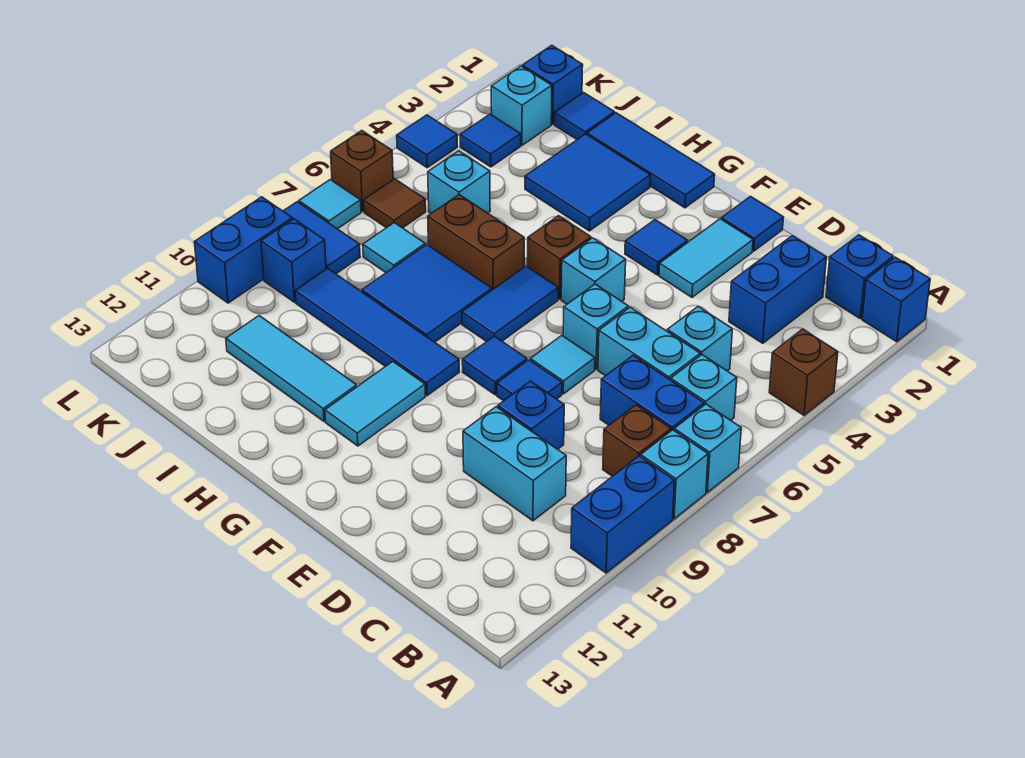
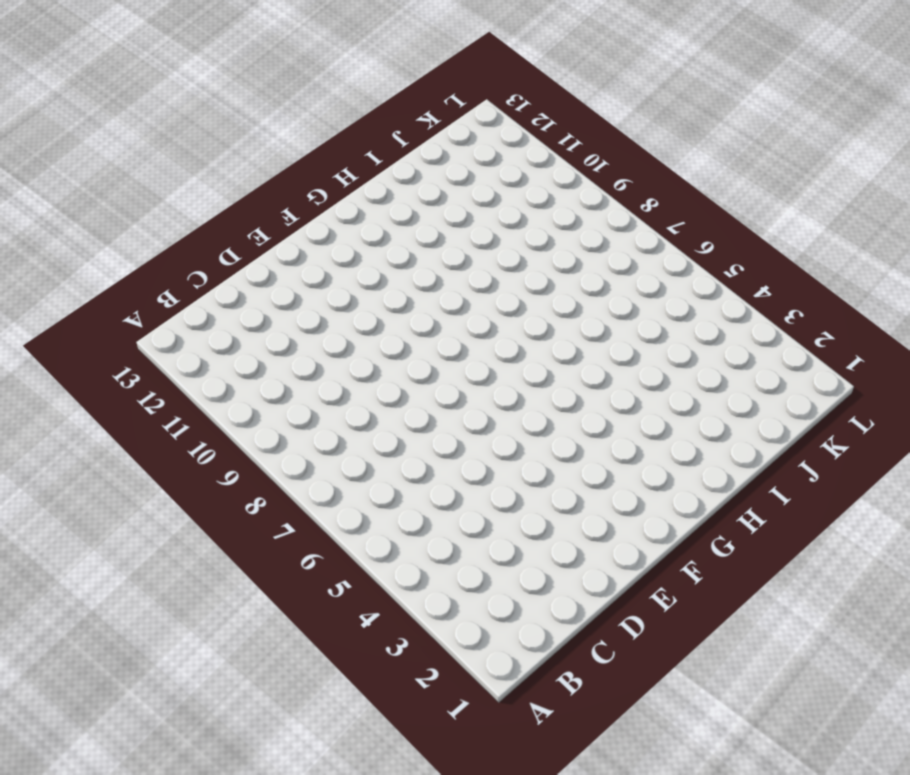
none -> blue brick A1 level 1
none -> brown brick A4 level 1
none -> cyan brick A7 level 1
none -> cyan brick A8 level 1

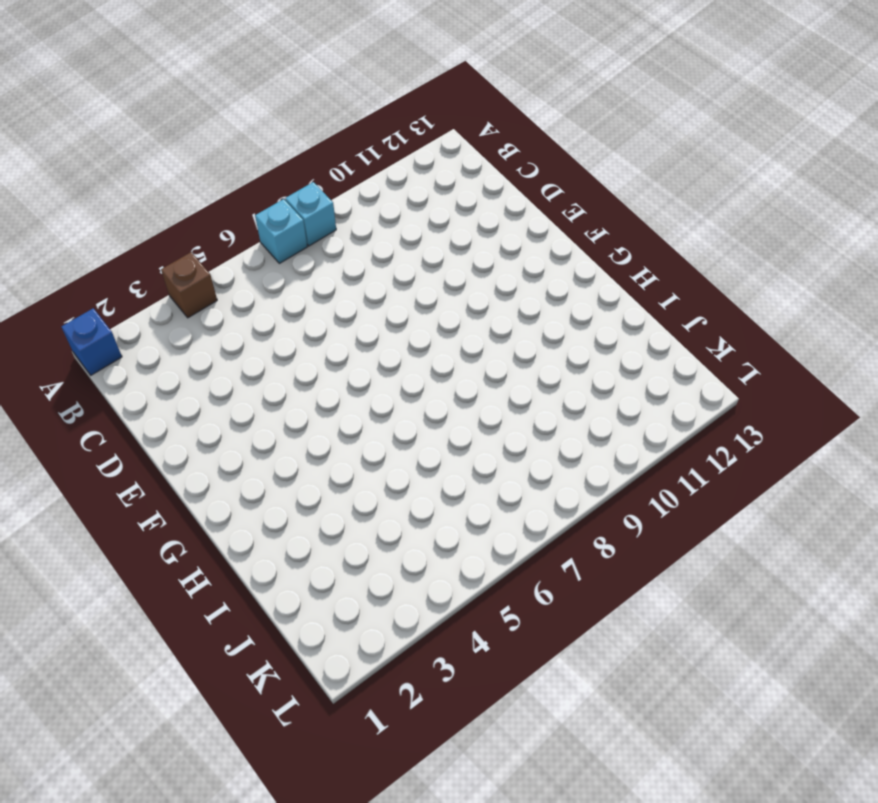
none -> blue brick A9:A10 level 1
none -> blue brick B1 level 1
none -> cyan brick B6 level 1
none -> blue brick B7:C7 level 1

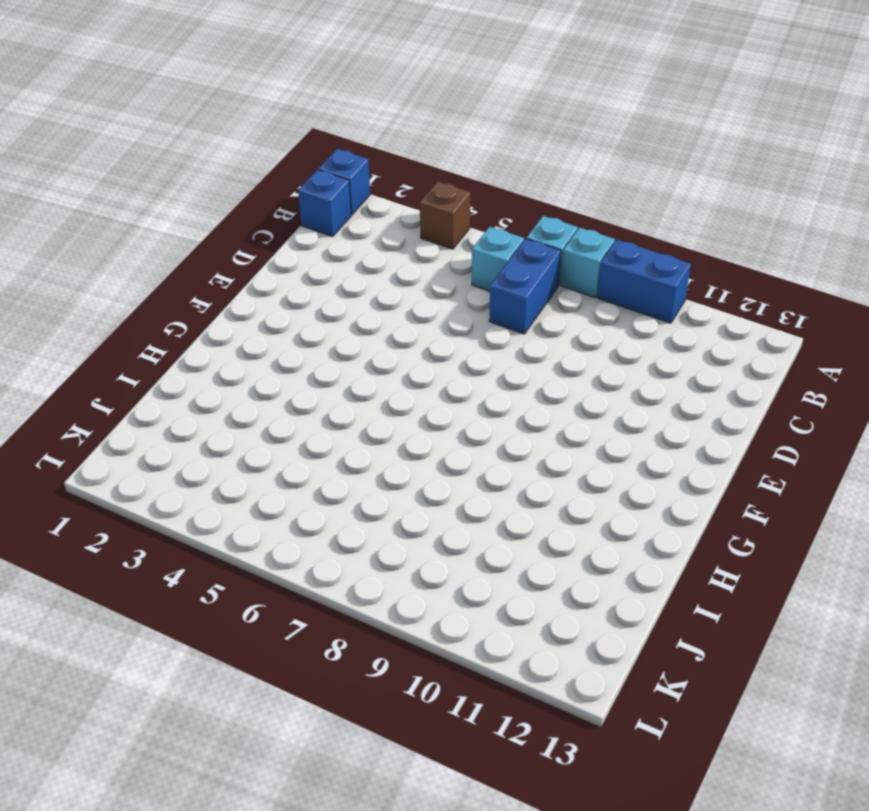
none -> brown brick B8 level 1
none -> blue brick C2:C3 level 1
none -> cyan brick C5 level 1
none -> cyan brick C6:D6 level 1

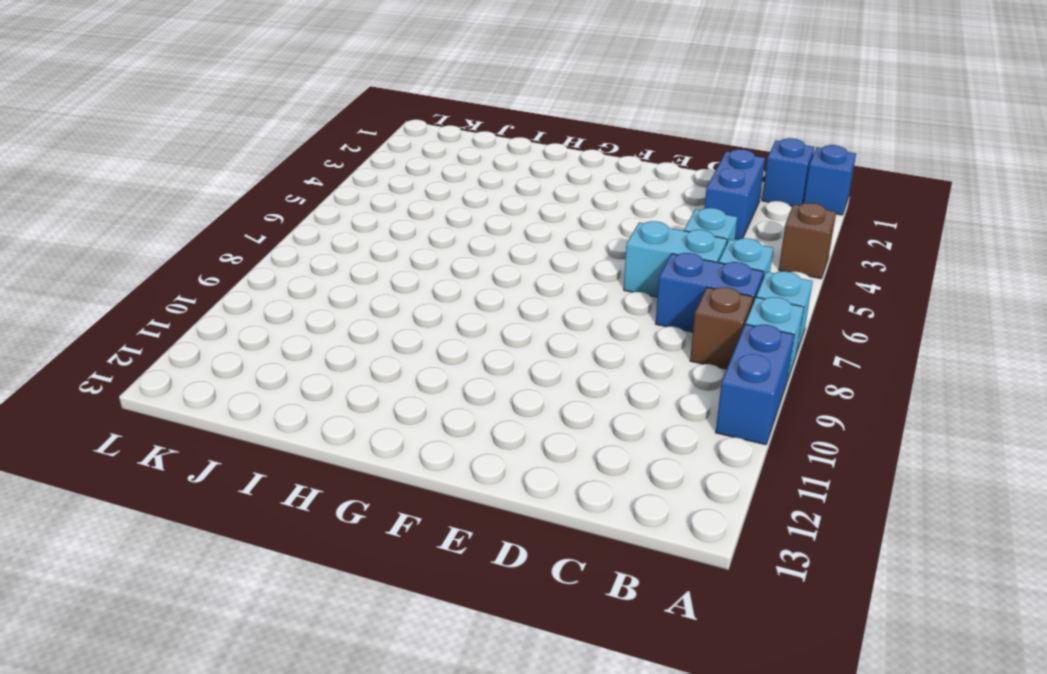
none -> cyan brick C10:D10 level 1
none -> blue brick D9 level 1
none -> blue tile E1 level 1
none -> cyan tile E2:E3 level 1

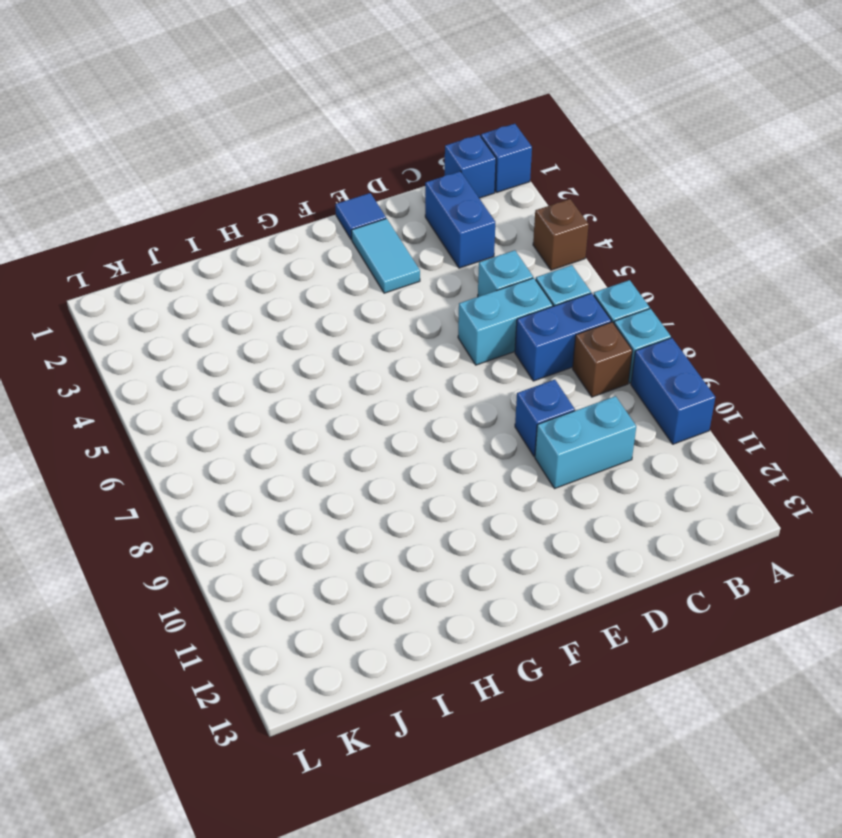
none -> cyan brick E6 level 1
none -> cyan tile E7 level 1
none -> blue tile E8 level 1
none -> blue tile F3 level 1

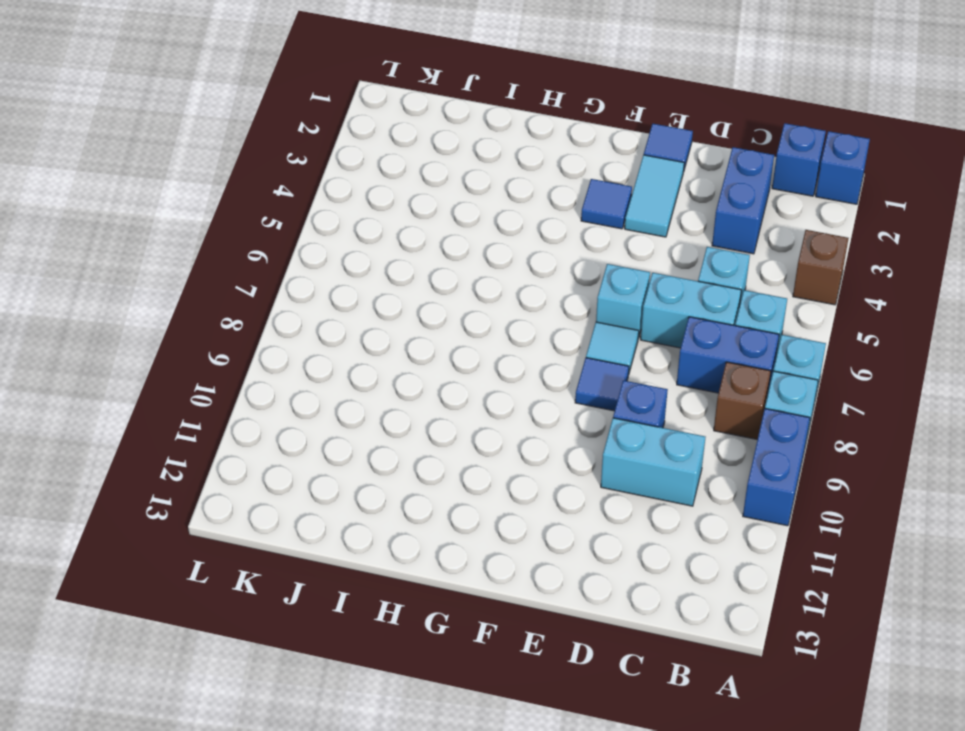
none -> cyan brick F5 level 1
none -> blue tile F8 level 1
none -> blue tile G1:I1 level 1
none -> brown brick G5 level 1

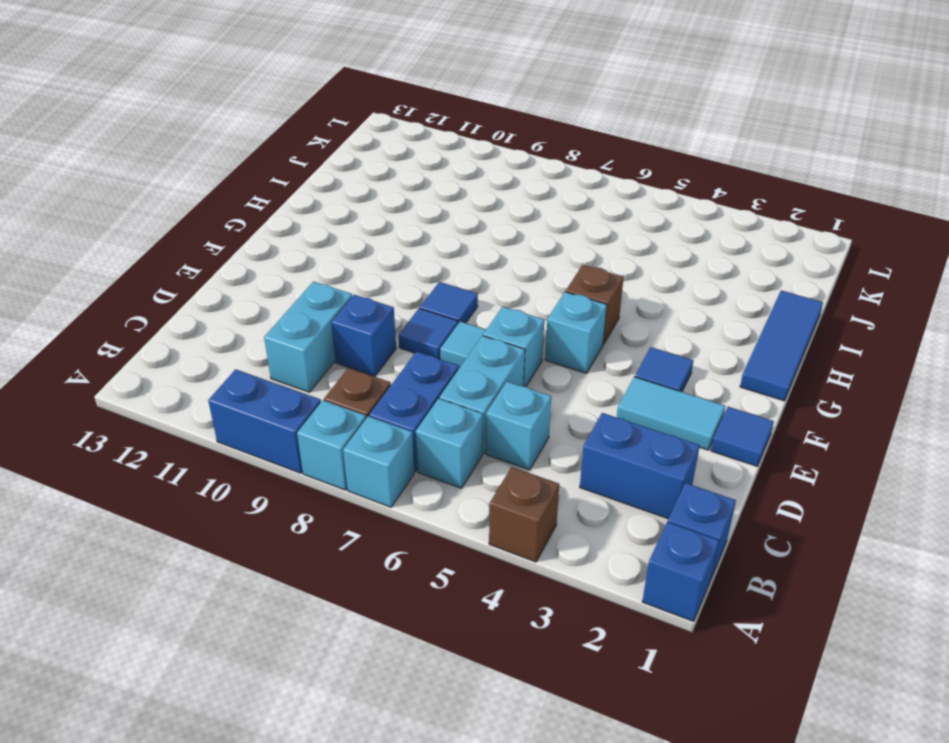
none -> blue tile G6:G7 level 1
none -> blue tile G9:J9 level 1
none -> cyan tile G10:G11 level 1
none -> blue tile H2:I3 level 1

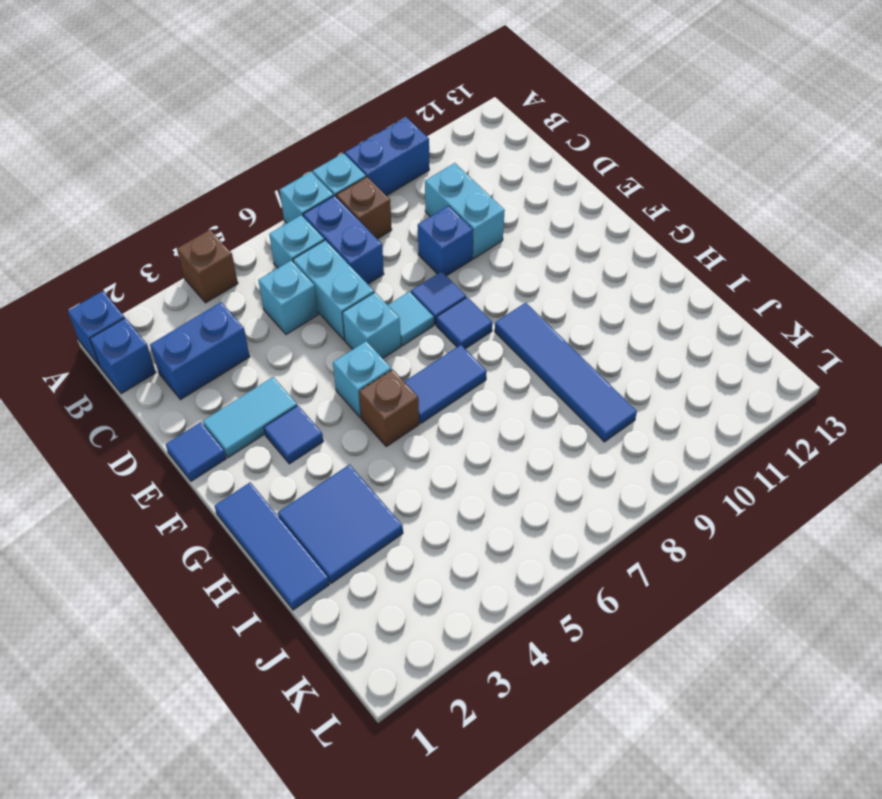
none -> cyan tile G10:G11 level 1
none -> brown brick H6:I6 level 1
none -> blue tile H7:I8 level 1
none -> cyan tile H11:J11 level 1

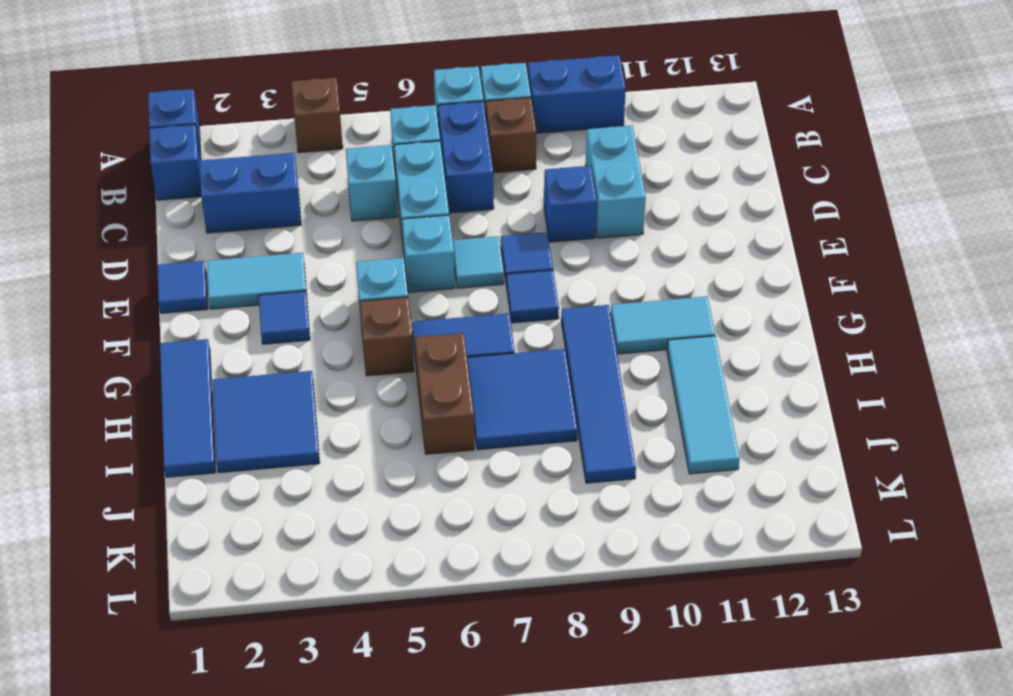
none -> blue tile J1 level 1
none -> cyan brick J5 level 1
none -> cyan tile J7 level 1
none -> blue brick K1 level 1

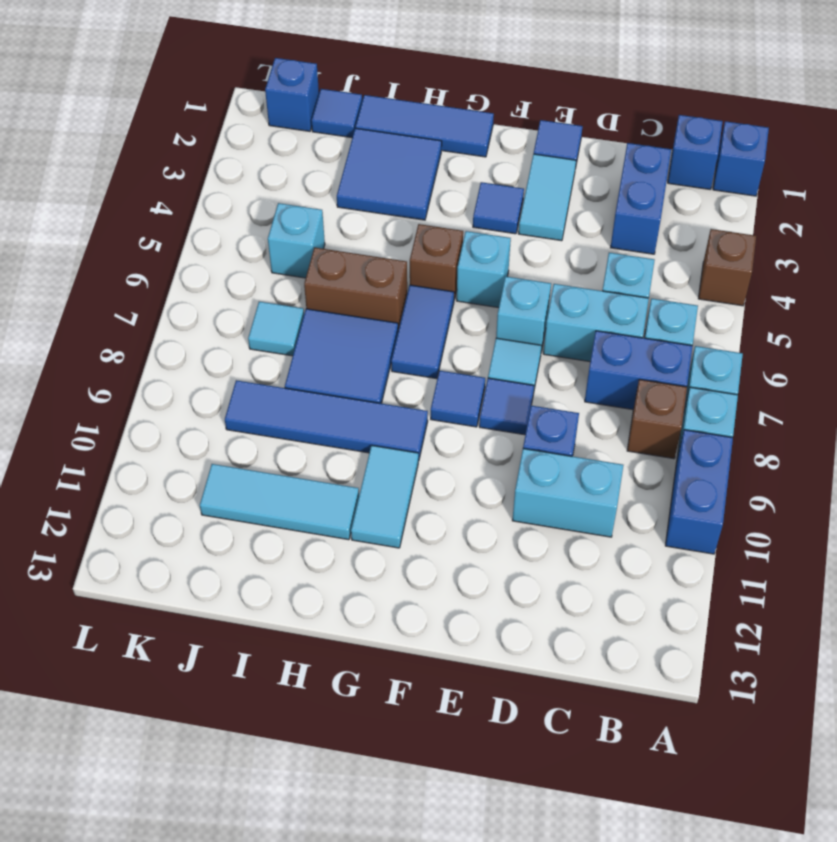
none -> cyan brick K2 level 1
none -> blue tile K3 level 1
none -> brown tile K6 level 1
none -> blue tile K8:L8 level 1

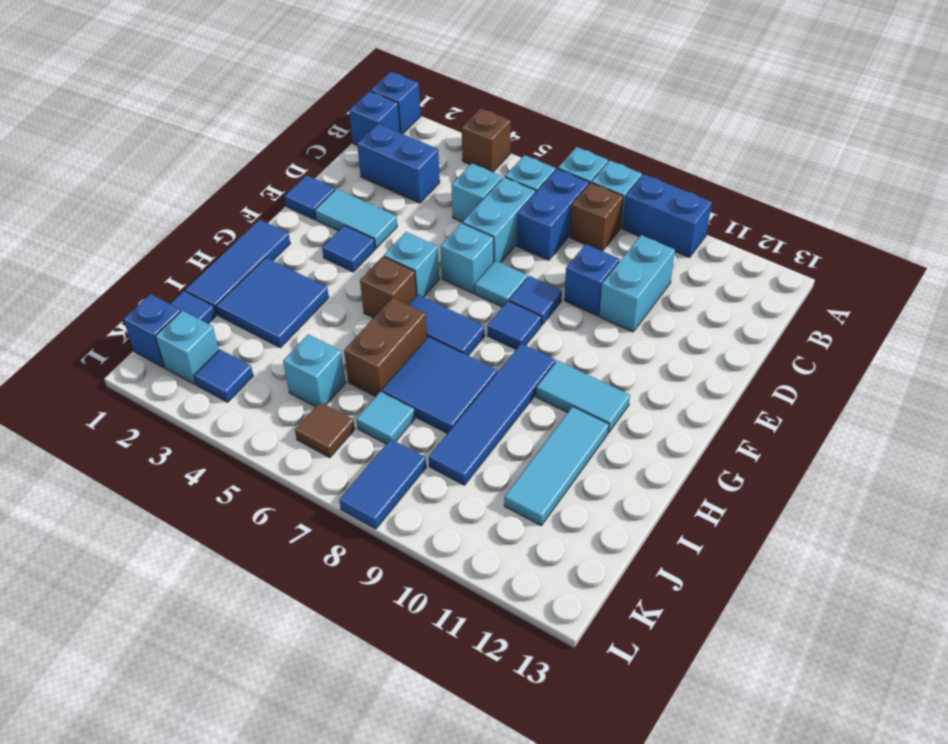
none -> blue brick K9 level 1
none -> blue tile L4 level 1
none -> brown brick L6 level 1
none -> cyan tile L7 level 1

